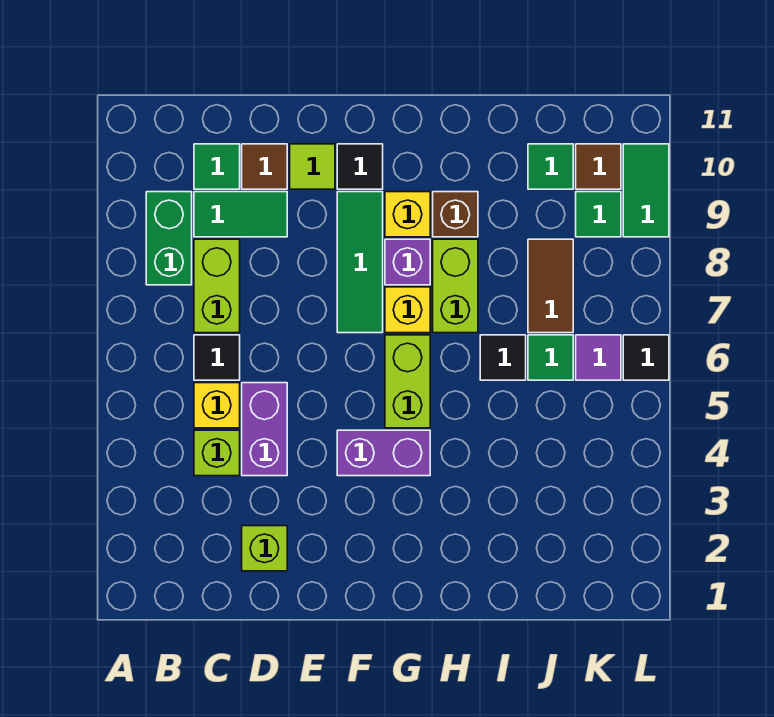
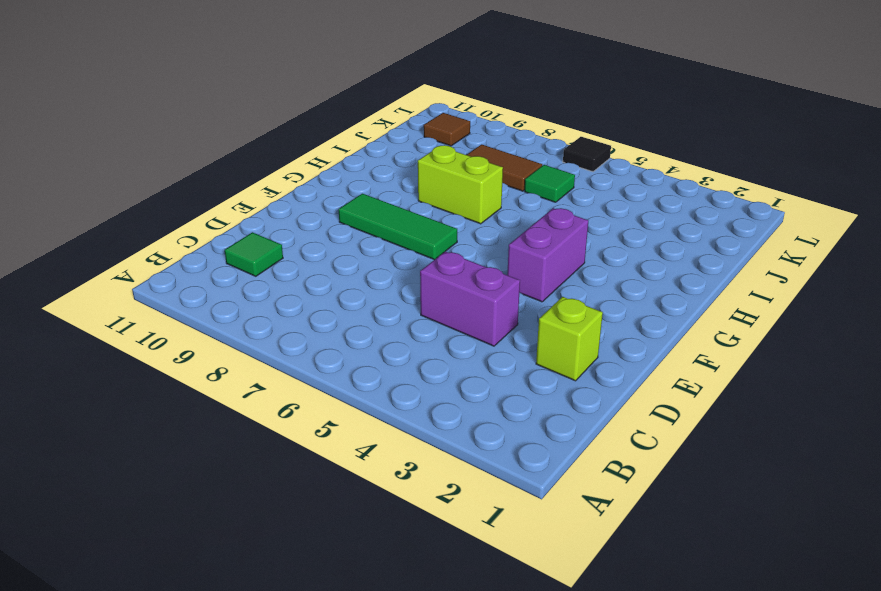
none -> green brick B8:B9 level 1
none -> lime brick C4 level 1
none -> yellow brick C5 level 1

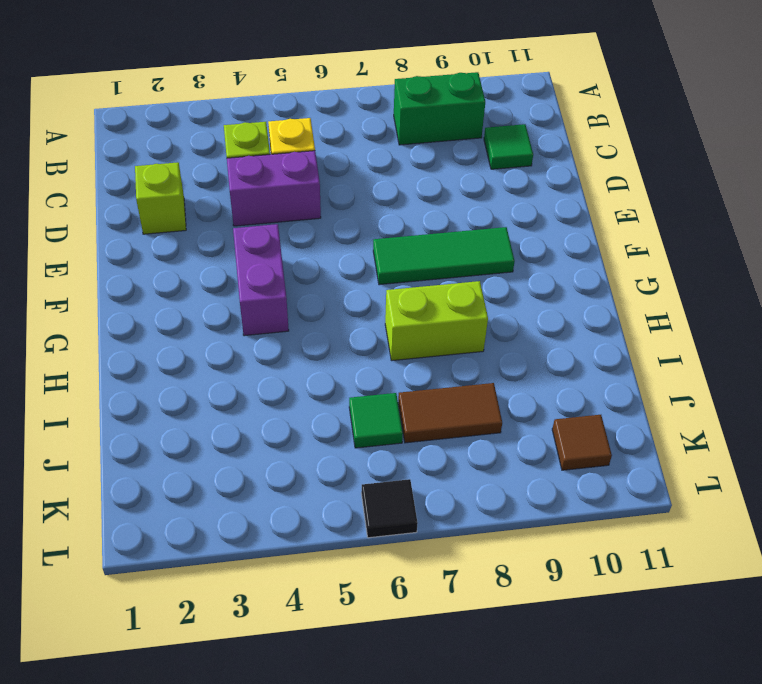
none -> black tile C6 level 1
none -> lime brick C7:C8 level 1
none -> green tile C9:D9 level 1

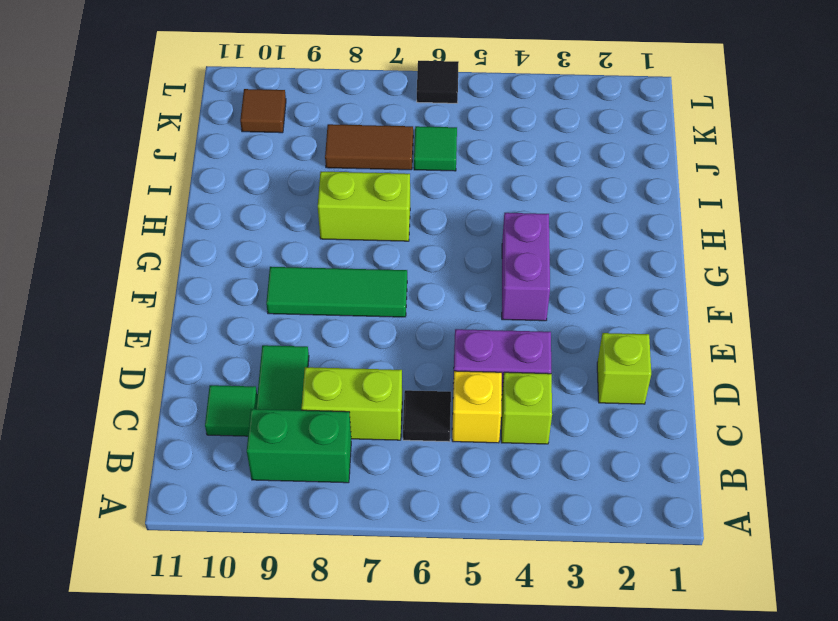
none -> brown tile D10 level 1
none -> lime tile E10 level 1
none -> black tile F10 level 1

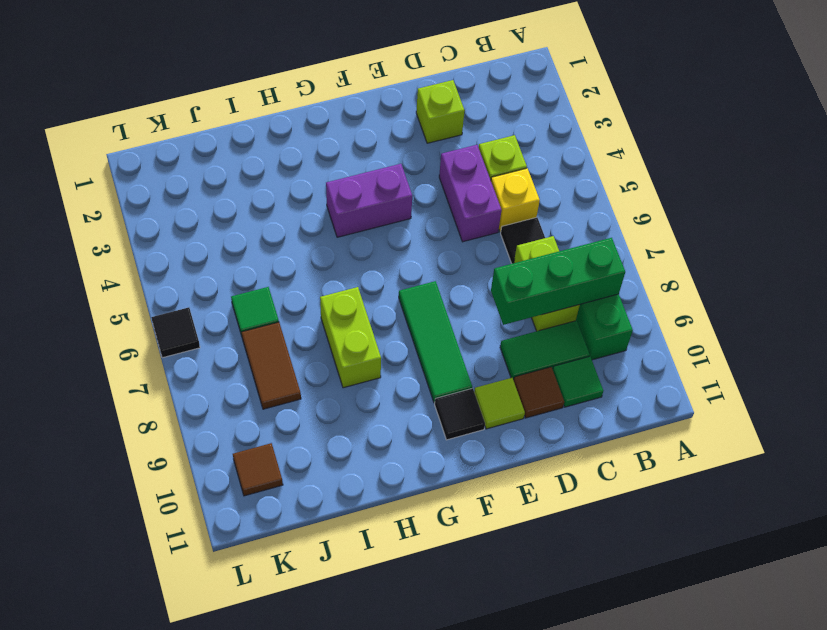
green brick B8:D8 level 2 -> none
none -> lime brick G5:G6 level 1
none -> yellow brick G7 level 1
none -> purple brick G8 level 1

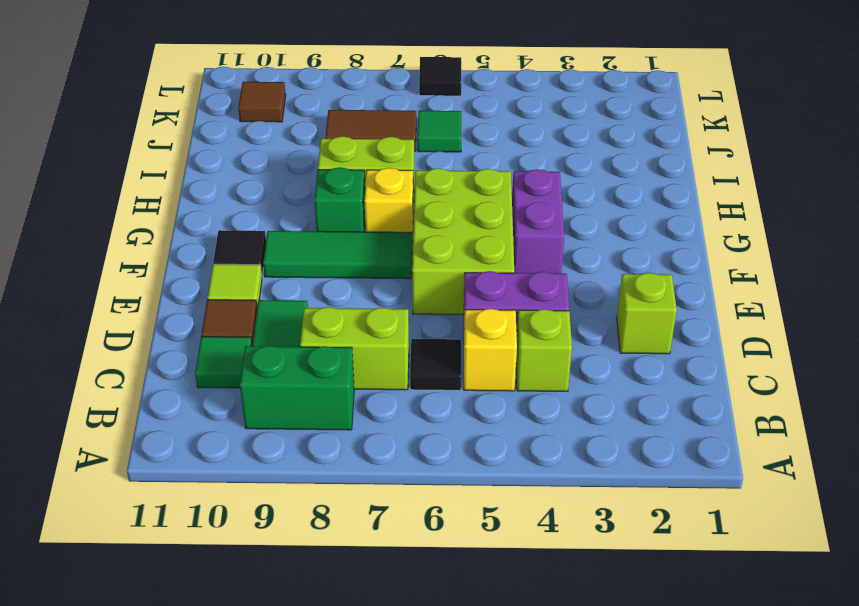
lime brick E5:G6 level 1 -> lime brick G5:G6 level 1
green brick G8 level 1 -> purple brick G8 level 1
none -> yellow brick G9 level 1
none -> brown brick H9 level 1
none -> black tile I6 level 1

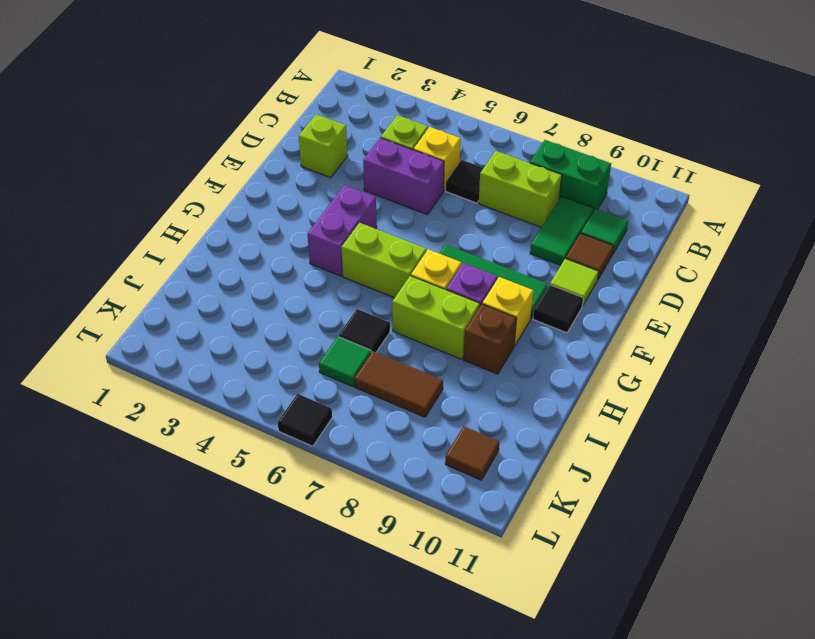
none -> green tile J10 level 1
none -> purple tile K6 level 1
none -> green tile K9 level 1

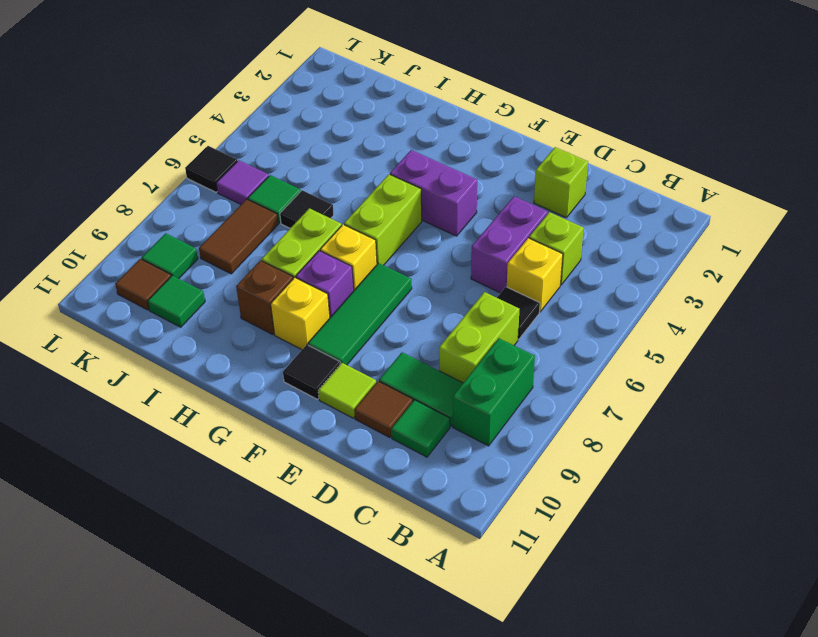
none -> green tile L9:L10 level 1

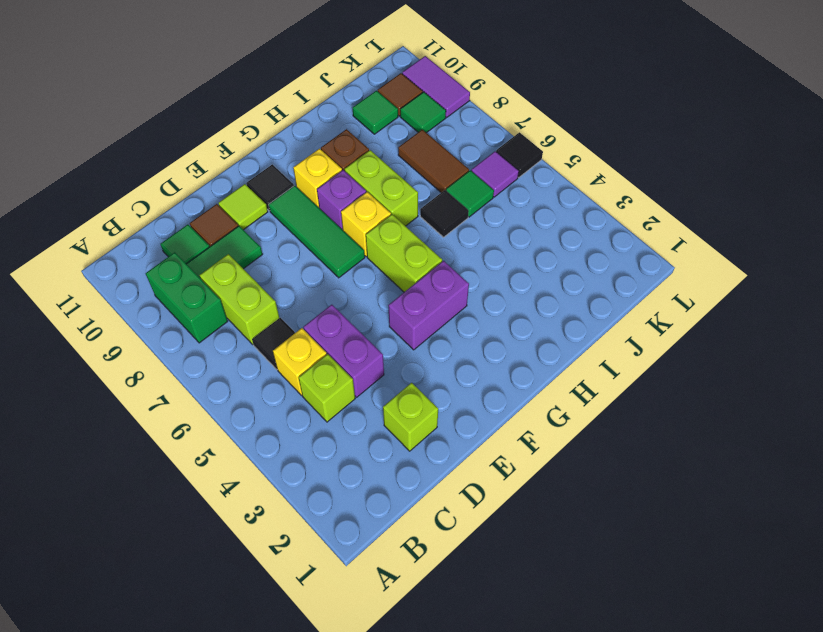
purple tile L9:L10 level 1 -> green tile L9:L10 level 1

